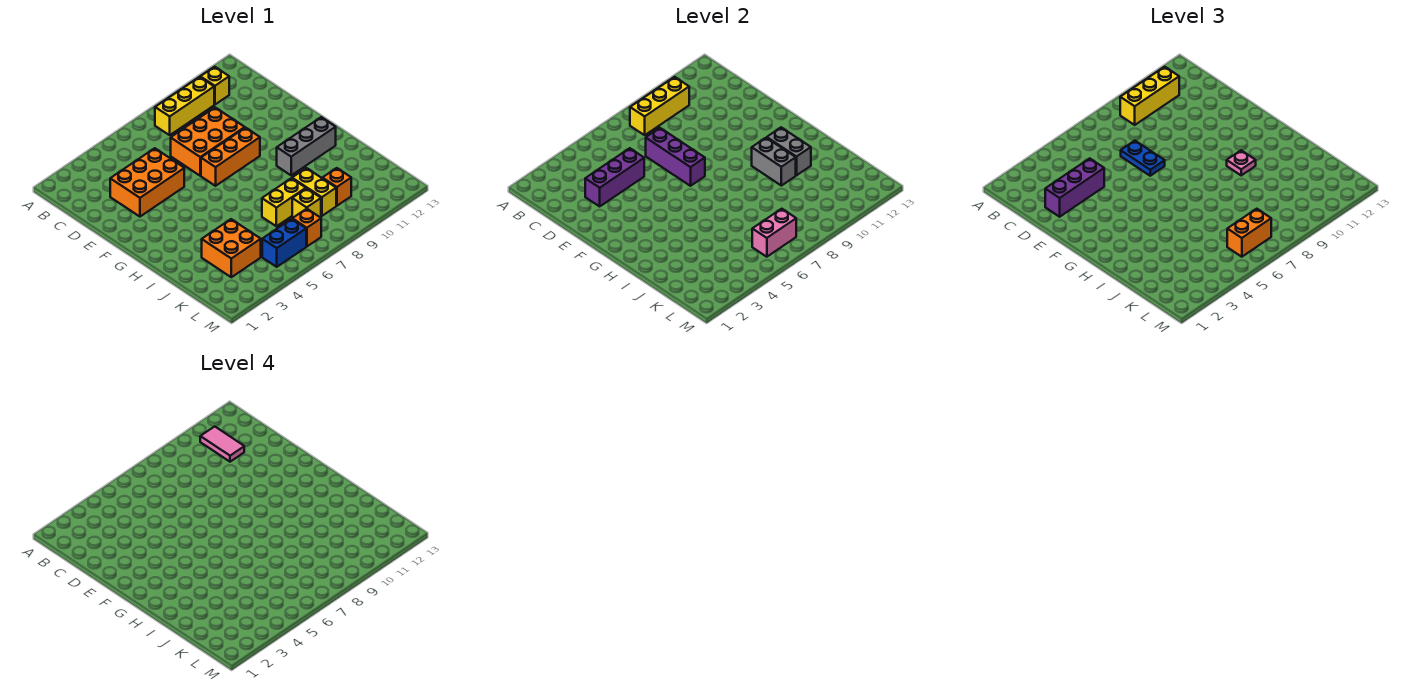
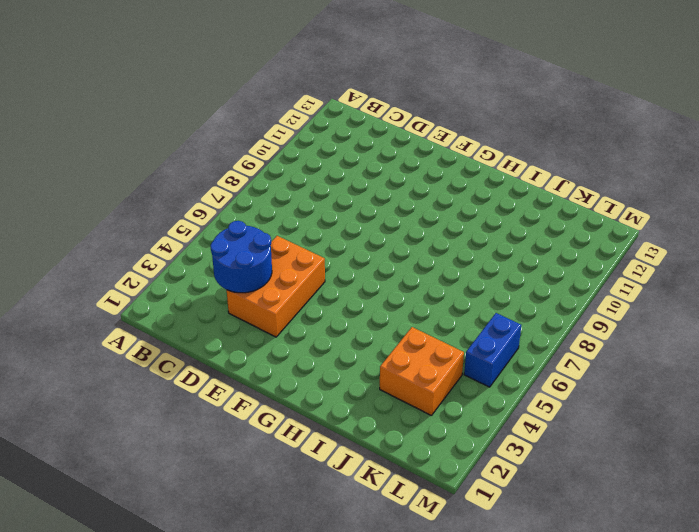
blue round brick C3:D4 level 2 -> purple brick D3:D5 level 2
none -> yellow brick B8:B10 level 1
none -> yellow brick B11 level 1
none -> orange brick D7:E9 level 1

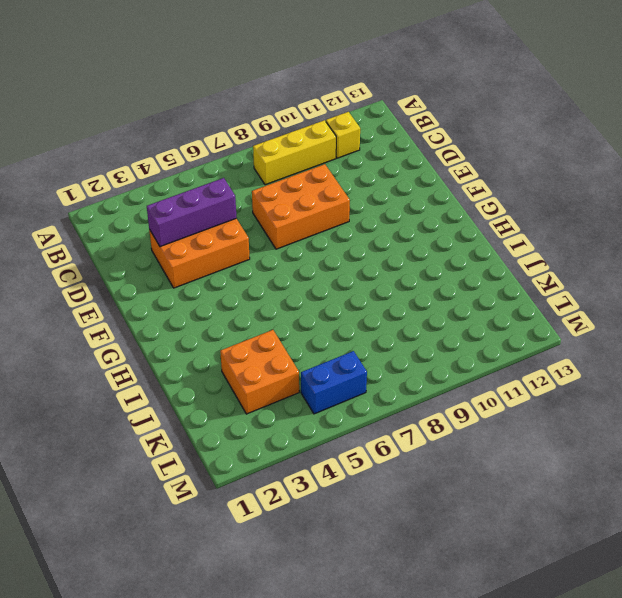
none -> orange brick F7:F9 level 1
none -> grey brick H10:H12 level 1
none -> yellow brick J7:J8 level 1

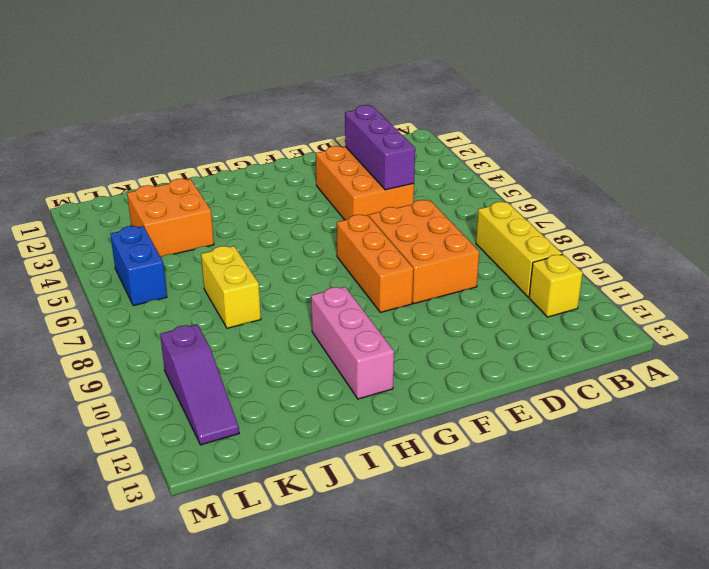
pink brick H10:H12 level 1 -> grey brick H10:H12 level 1
purple slope L10:L12 level 1 top 10 -> none
none -> yellow brick J9:K9 level 1
none -> yellow brick K8 level 1
none -> orange brick K10 level 1

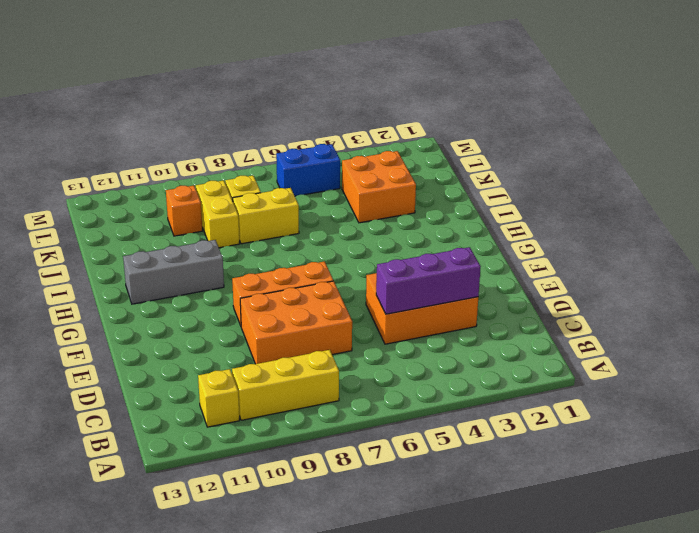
none -> orange brick L7 level 1
none -> yellow brick B8:B10 level 2
none -> purple brick D7:F7 level 2

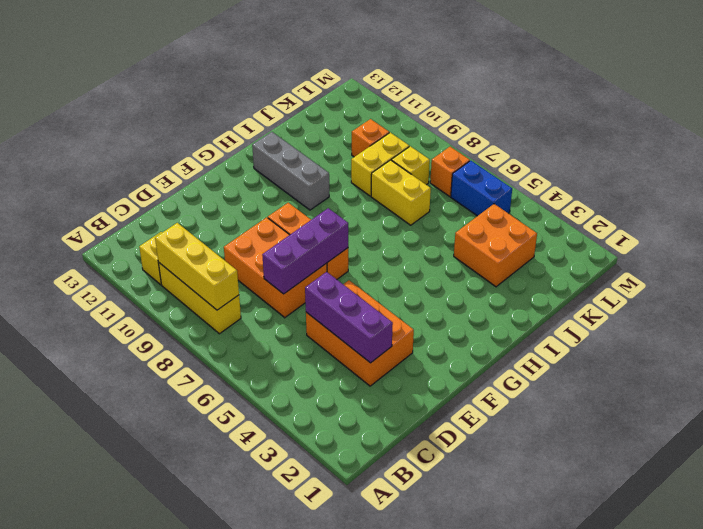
none -> grey brick H10:I10 level 2
none -> grey brick H11:I11 level 2
none -> pink brick L6:L7 level 2

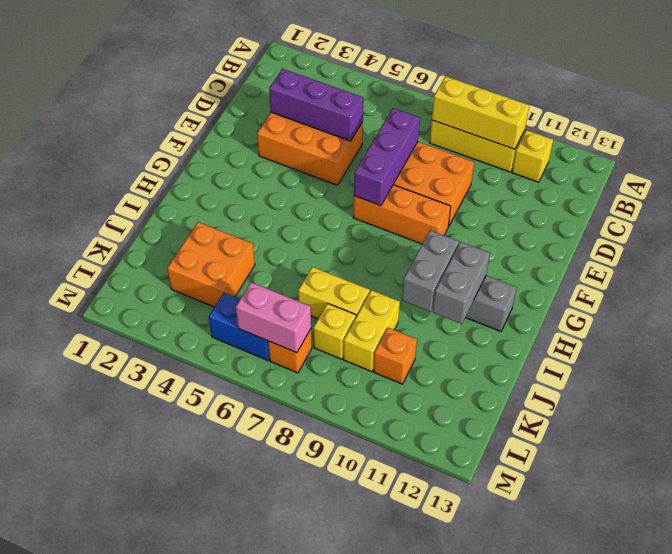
none -> yellow brick B9:B11 level 3
none -> purple brick D2:D4 level 3
none -> blue plate D7:E7 level 3

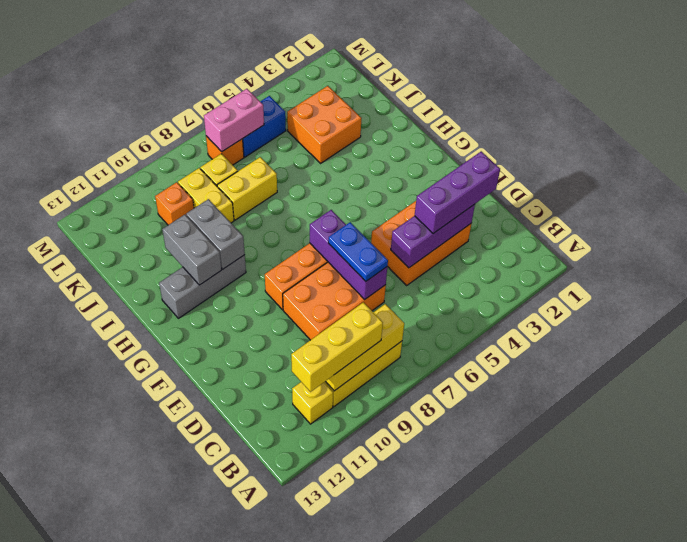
none -> pink plate H10 level 3
none -> orange brick L6:L7 level 3
none -> pink tile B11:C11 level 4

